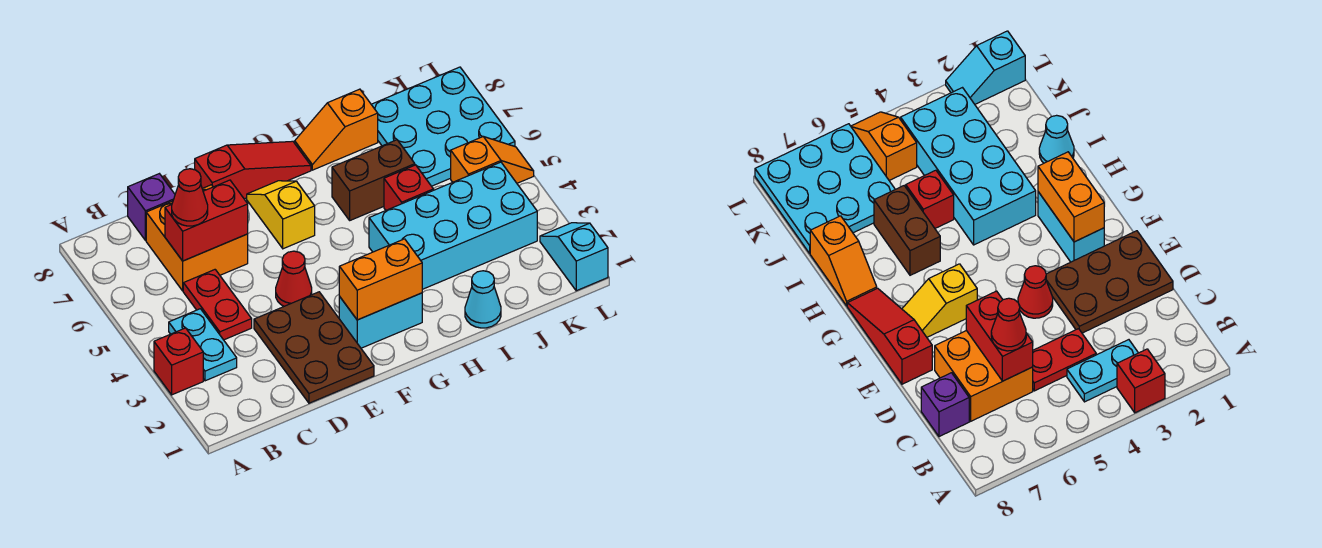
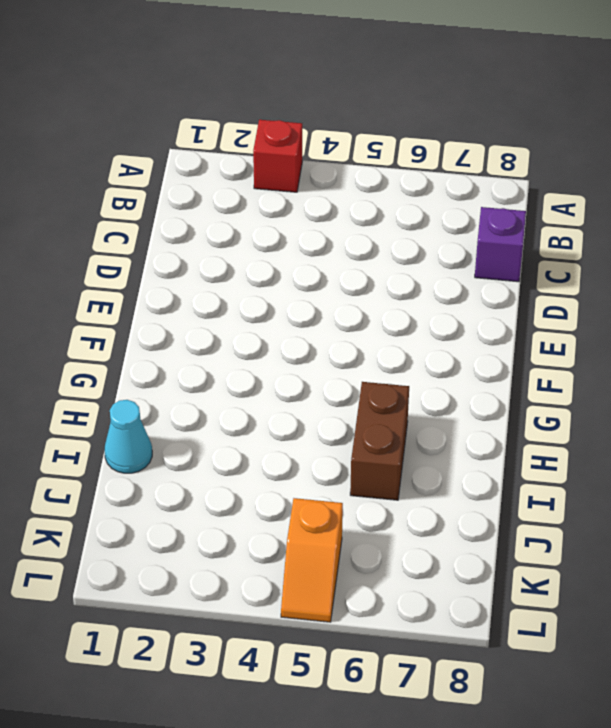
none -> cyan plate B3:B4 level 1
none -> red plate C4:C5 level 1
none -> orange brick C6:D7 level 1

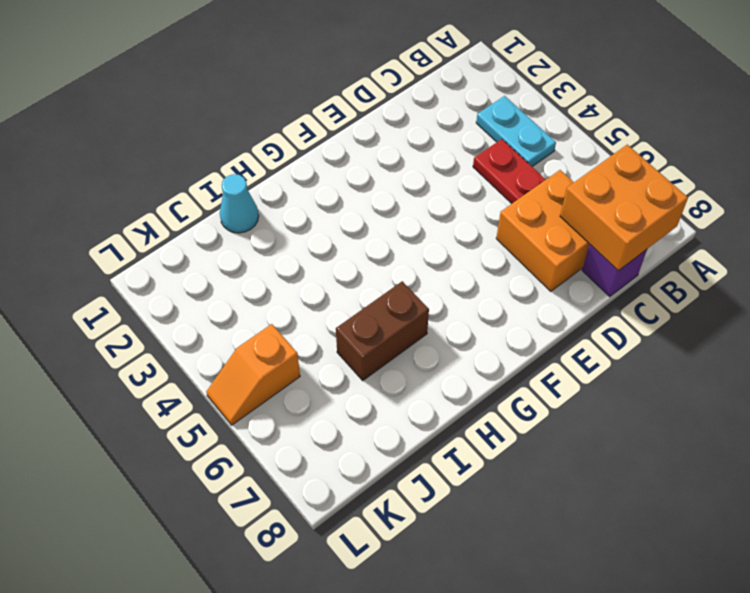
orange brick B7:C8 level 2 -> none
none -> red brick A3 level 1
none -> brown plate D1:E3 level 1
none -> red cone E4 level 1

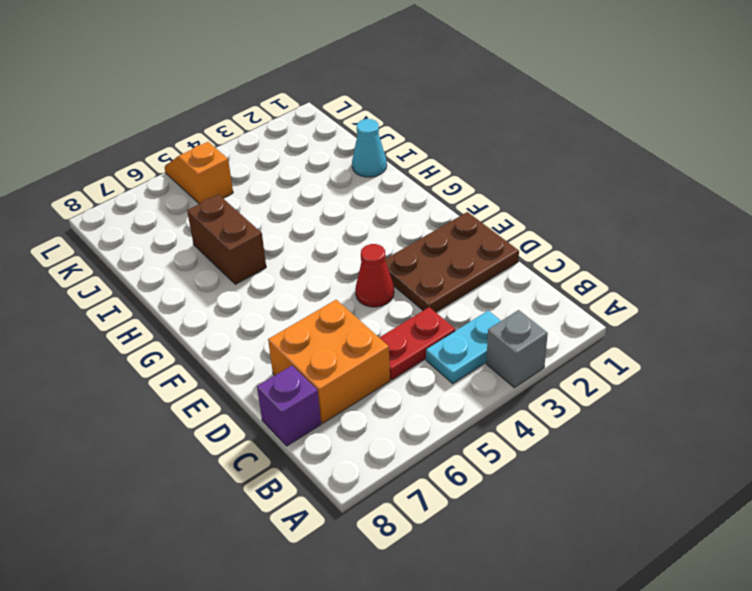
grey brick A3 level 1 -> red brick A3 level 1
none -> red slope E8:G8 level 1 top E
none -> cyan brick F2:G2 level 1
none -> yellow slope F6:F7 level 1 top 6

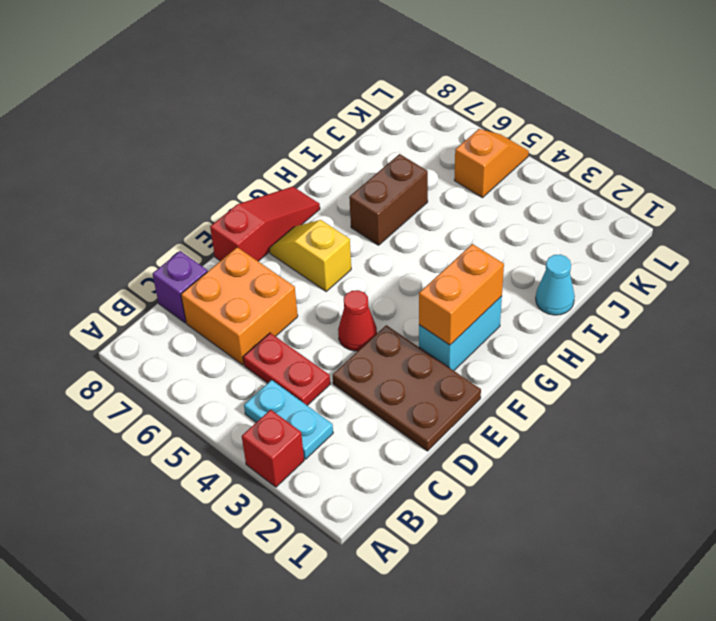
none -> cyan brick H3:K4 level 1
none -> orange slope H8:I8 level 1 top I
none -> red brick I5 level 1

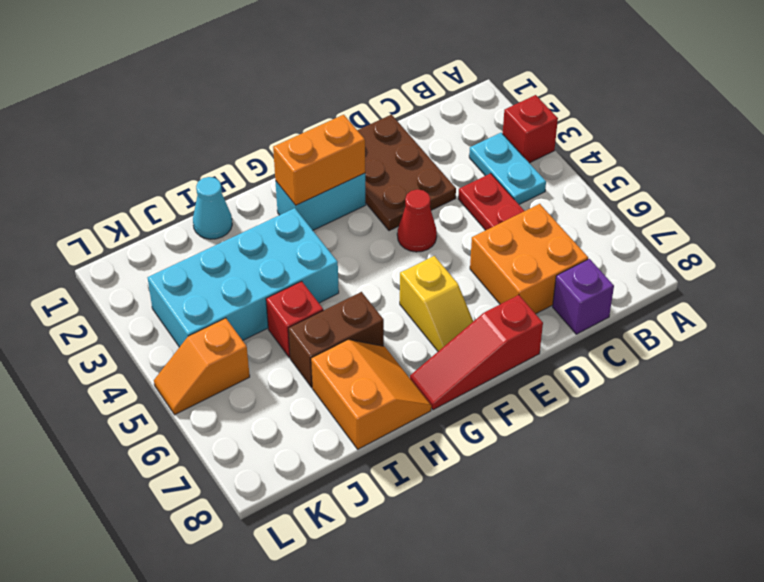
orange slope H7:I8 level 1 top I -> orange slope H8:I8 level 1 top I
none -> cyan plate J6:L8 level 1
none -> cyan slope L1:L2 level 1 top 1
none -> red brick C6:D6 level 2

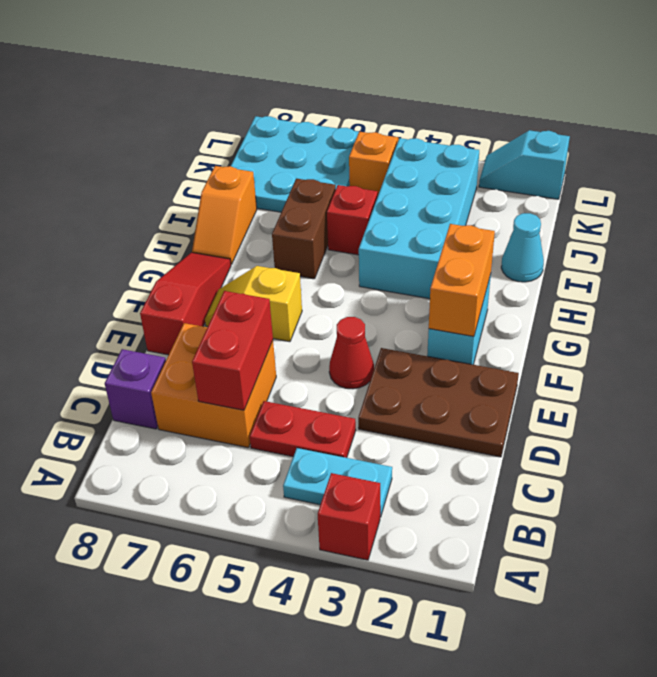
none -> red cone C6 level 3

